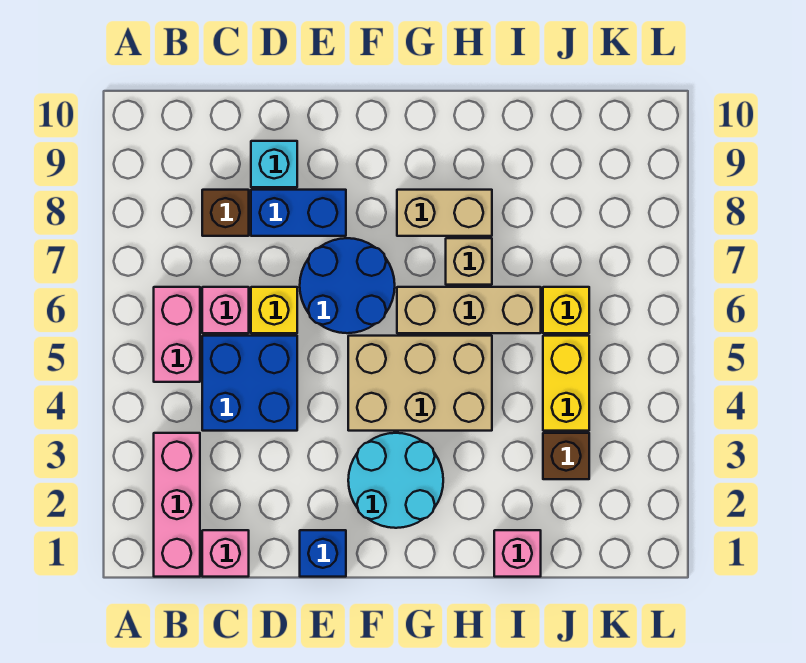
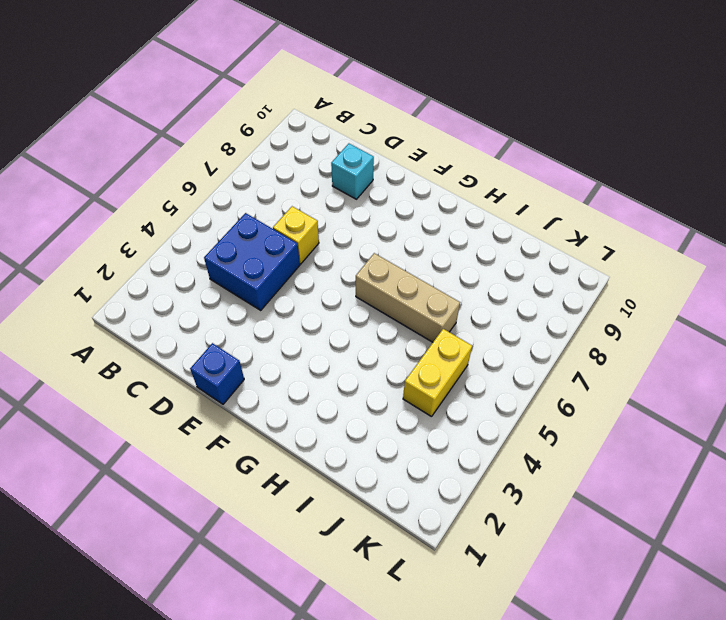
none -> pink brick B1:B3 level 1
none -> pink brick B5:B6 level 1
none -> pink brick C1 level 1

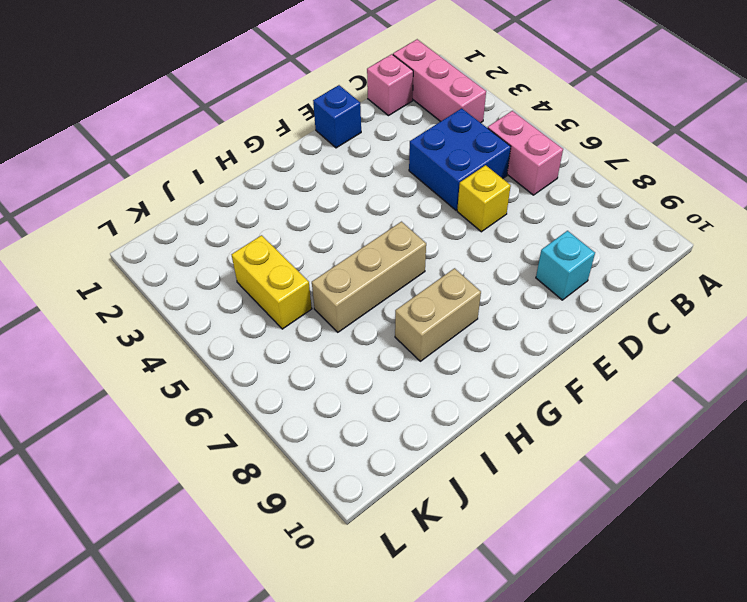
none -> pink brick C6 level 1
none -> brown brick C8 level 1
none -> blue brick D8:E8 level 1

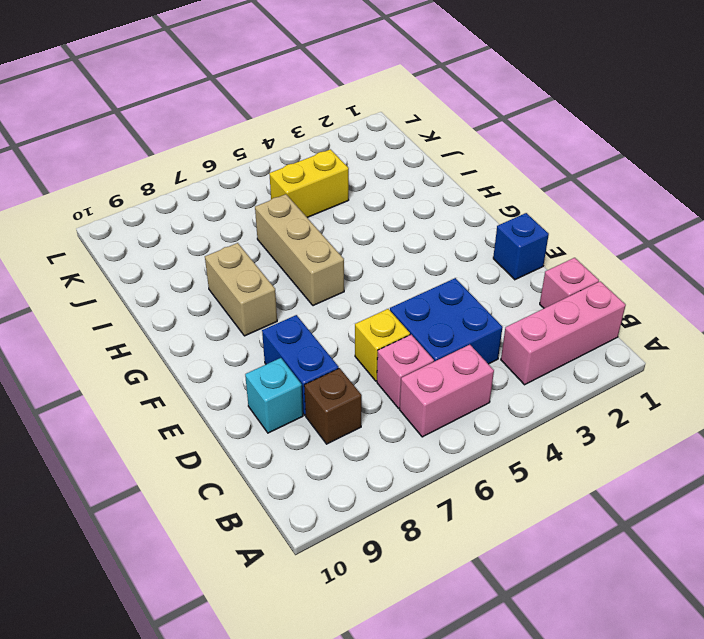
none -> blue round brick E6:F7 level 1
none -> cyan round brick F2:G3 level 1
none -> tan brick F4:H5 level 1

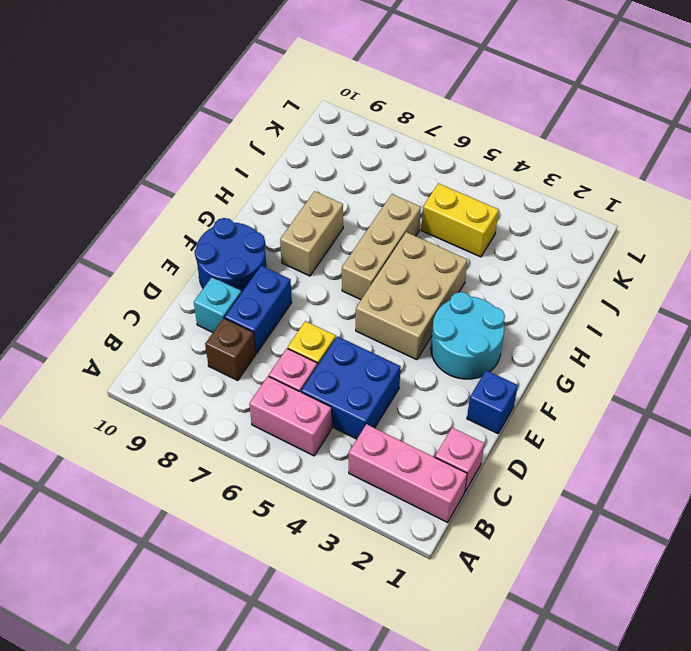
blue round brick E9:F10 level 1 -> blue round brick E6:F7 level 1
none -> tan brick H7 level 1
none -> pink brick I1 level 1
none -> brown brick J3 level 1

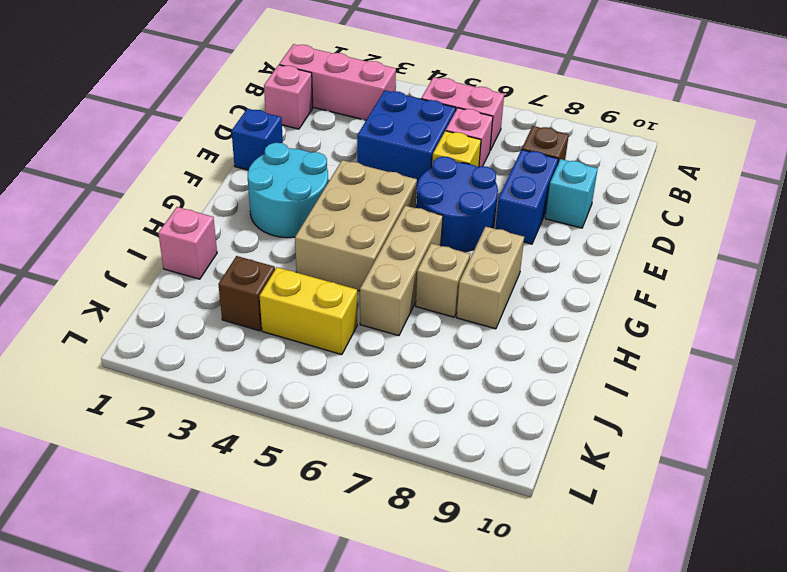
none -> yellow brick J6 level 1

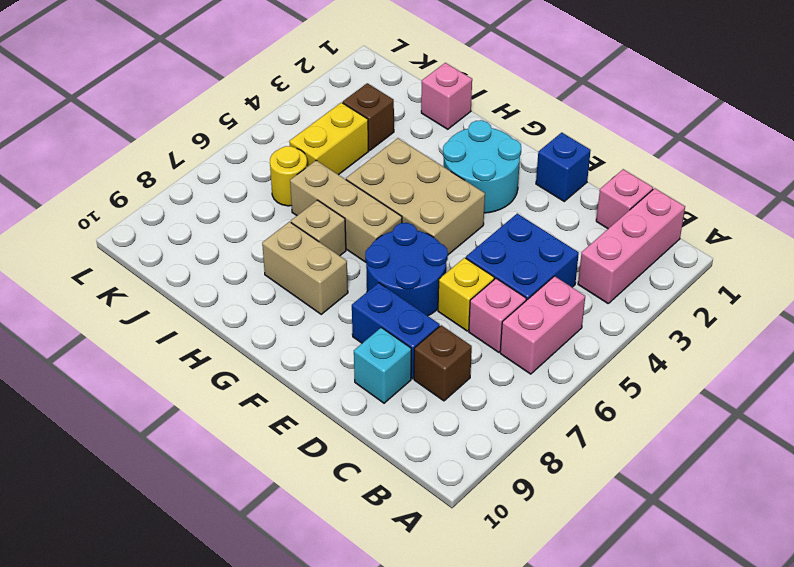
yellow round brick J6 level 1 -> yellow brick J6 level 1

